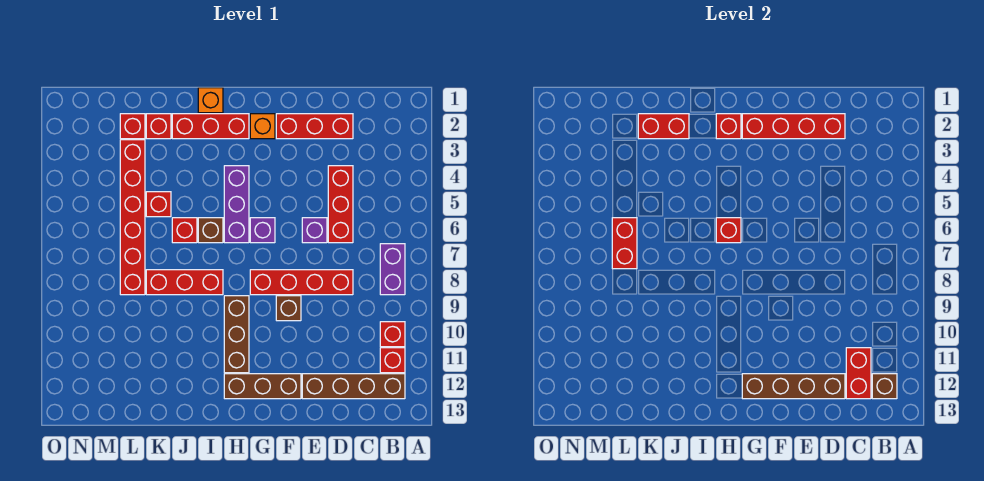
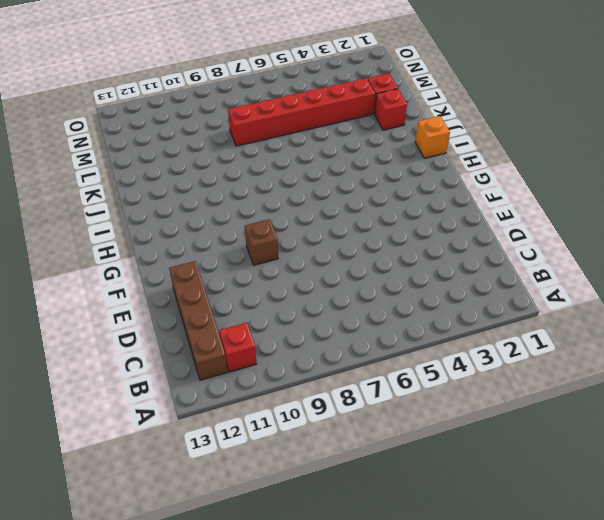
none -> purple brick B7:B8 level 1
none -> red brick B10 level 1
none -> red brick D2:F2 level 1
none -> red brick D4:D6 level 1

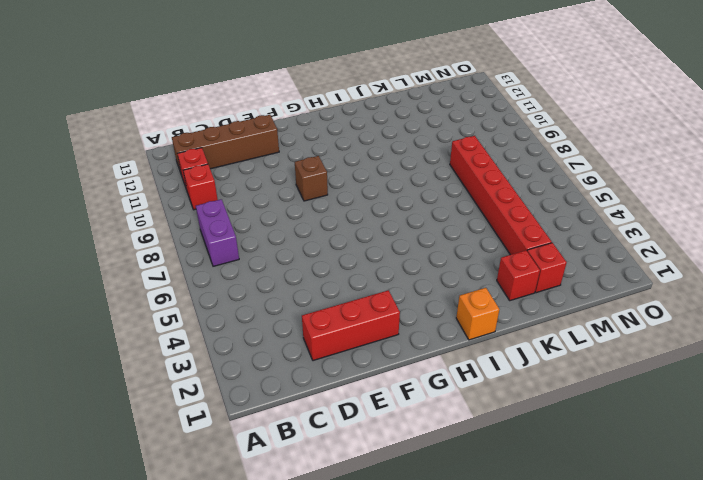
none -> red brick D4:D6 level 1
none -> red brick D8:G8 level 1
none -> purple brick E6 level 1
none -> brown brick F12:H12 level 1

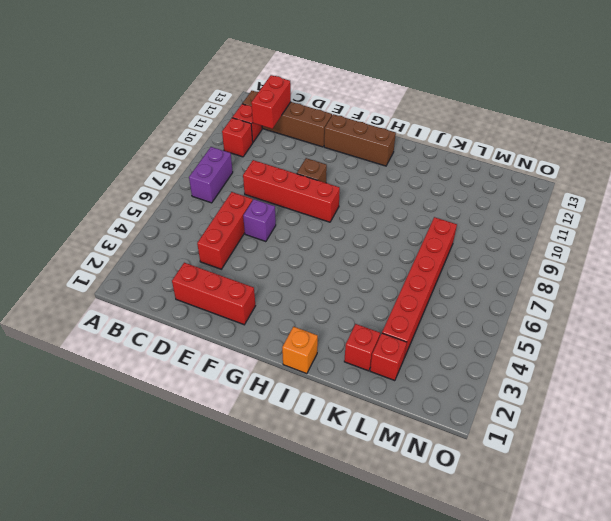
none -> orange brick G2 level 1
none -> purple brick G6 level 1
none -> red brick H2:J2 level 1
none -> purple brick H4:H6 level 1

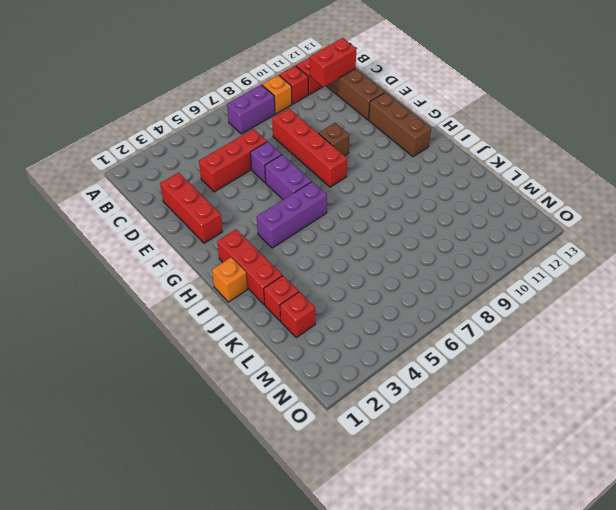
orange brick B9 level 1 -> orange brick G2 level 1
purple brick F6:G6 level 1 -> purple brick G6 level 1
none -> brown brick H9:H11 level 1
none -> brown brick I6 level 1
none -> red brick I8:K8 level 1
none -> red brick J6 level 1

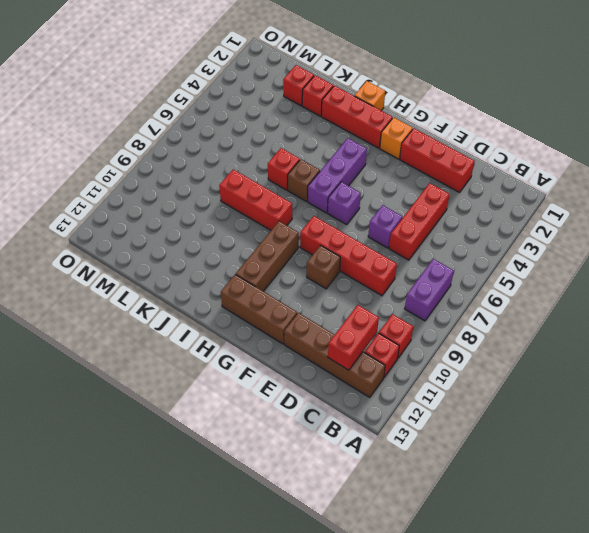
none -> red brick K5 level 1
none -> red brick L3:L8 level 1
none -> brown brick B12 level 2
none -> red brick D2:G2 level 2

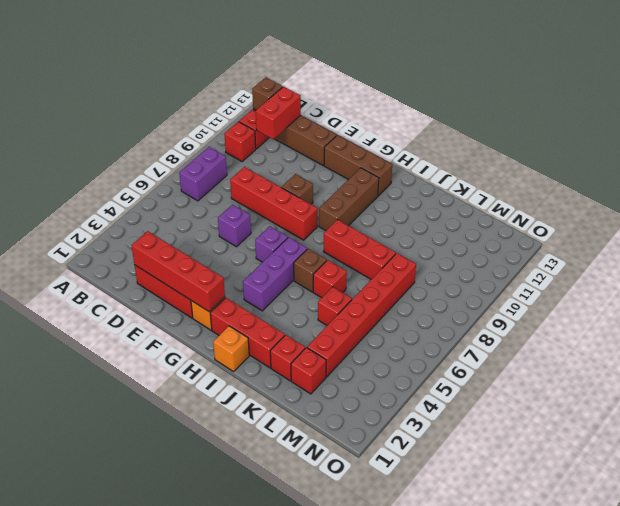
none -> red brick D4:D6 level 1
none -> brown brick D12:G12 level 2
none -> red brick H2 level 2
none -> red brick H6 level 2

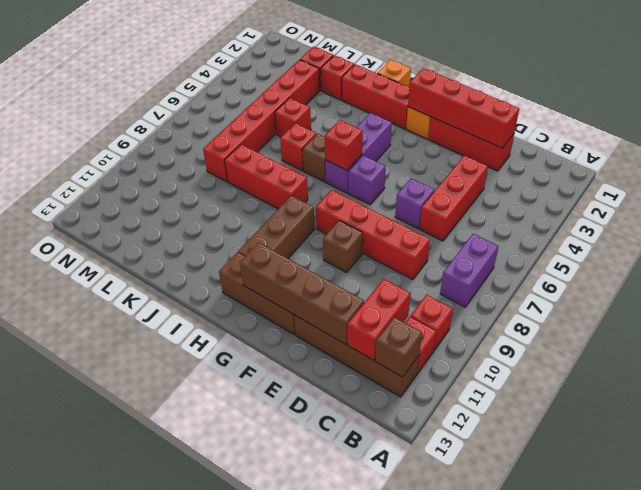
none -> red brick H2 level 2
none -> red brick J2:K2 level 2
none -> red brick L6:L7 level 2

